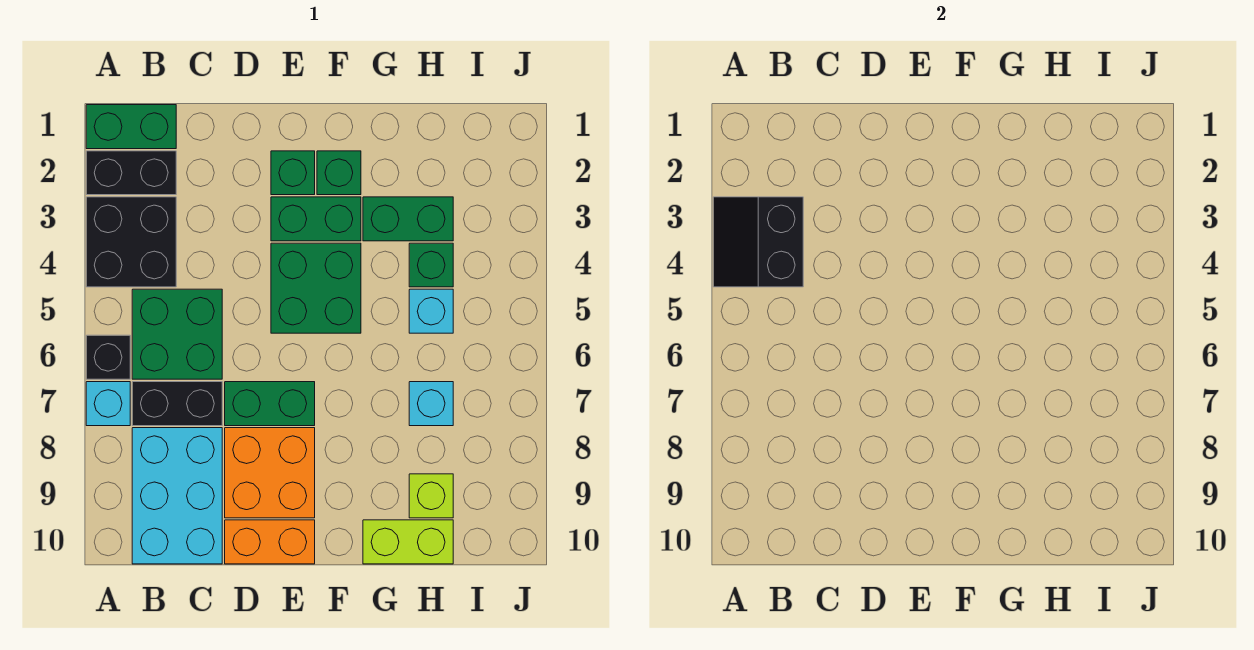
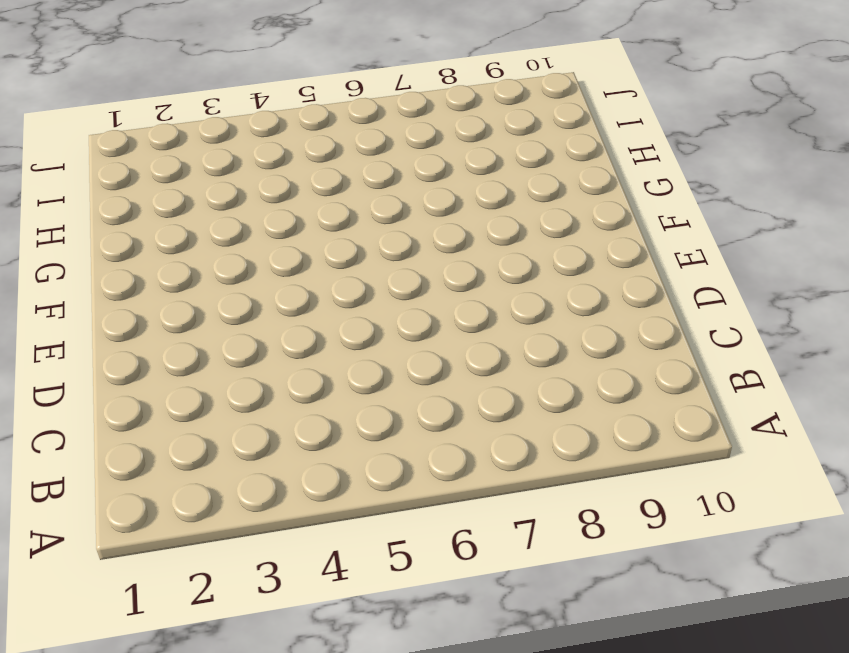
none -> green brick A1:B1 level 1
none -> black brick A2:B2 level 1
none -> black brick A3:B4 level 1

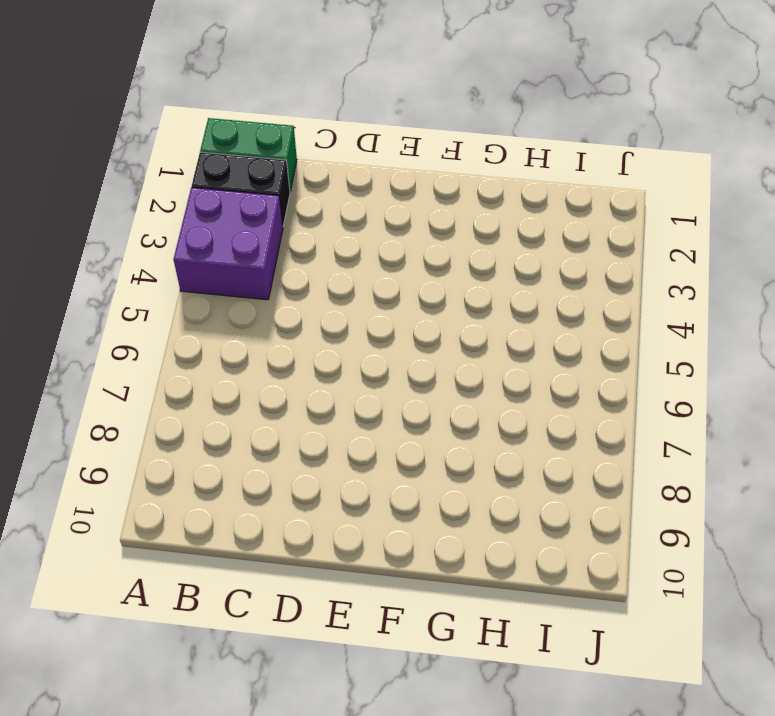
purple brick A3:B4 level 1 -> black brick A3:B4 level 1
none -> black brick A6 level 1
none -> cyan brick A7 level 1
none -> green brick B5:C6 level 1

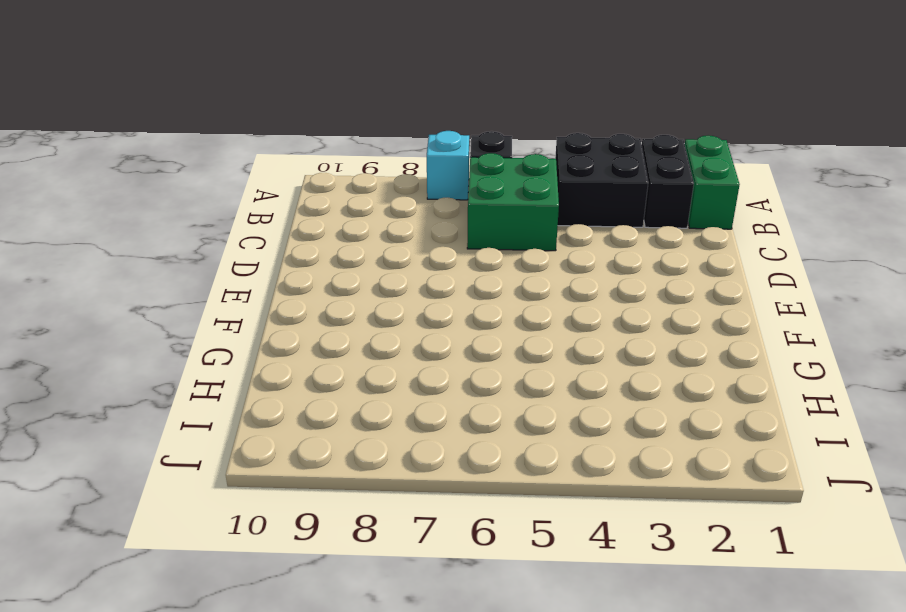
none -> black brick B7:C7 level 1
none -> cyan brick B8:C10 level 1
none -> green brick D7:E7 level 1

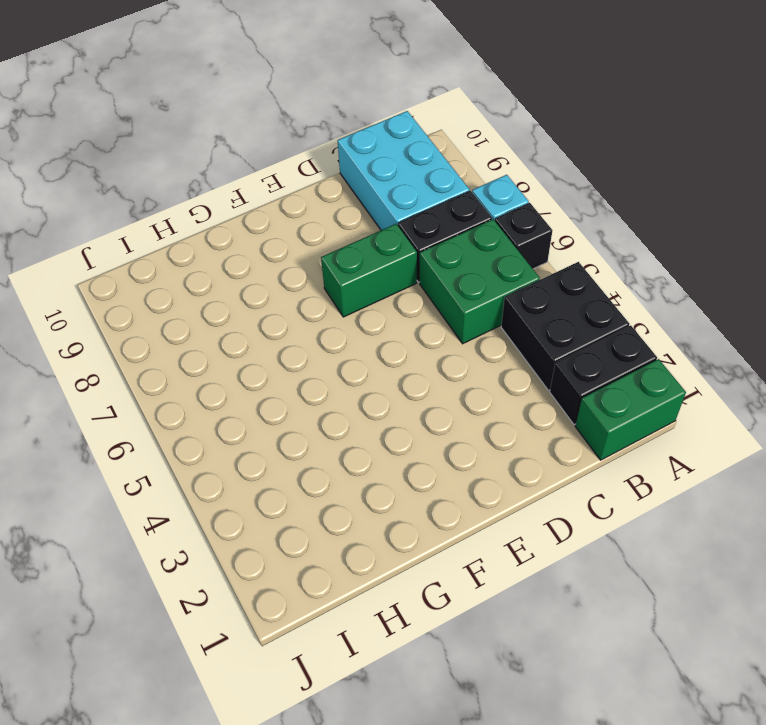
none -> orange brick D8:E9 level 1
none -> orange brick D10:E10 level 1
none -> green brick E2 level 1

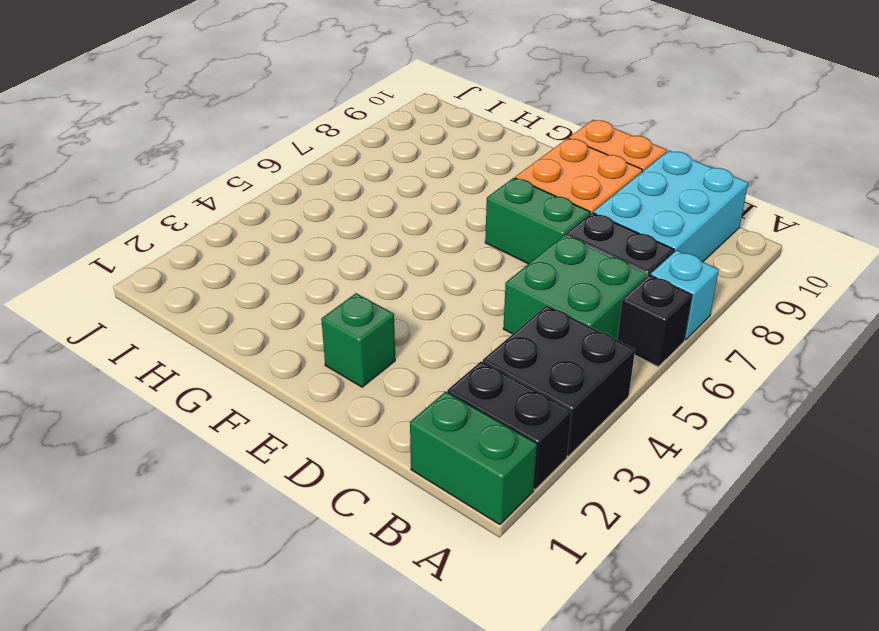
none -> green brick E3:F3 level 1
none -> green brick E4:F5 level 1
none -> green brick F2 level 1

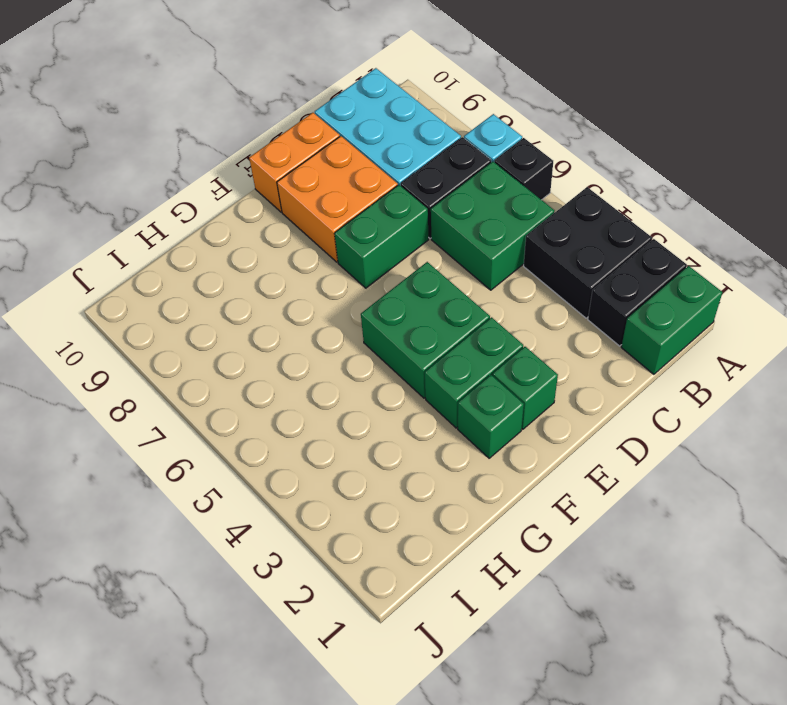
none -> green brick G3:H3 level 1
none -> lime brick G10:H10 level 1
none -> green brick H4 level 1

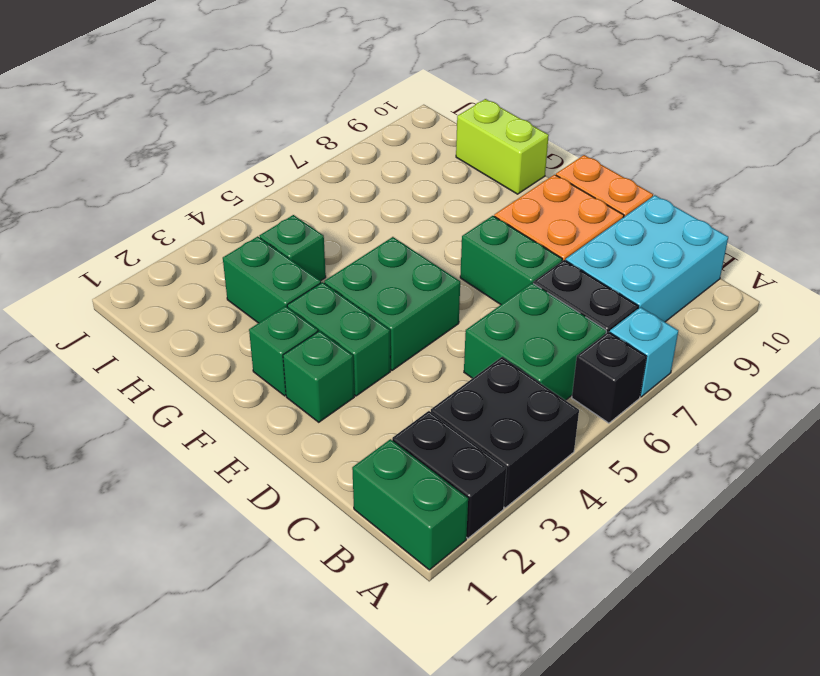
none -> cyan brick H5 level 1
none -> cyan brick H7 level 1
none -> lime brick H9 level 1

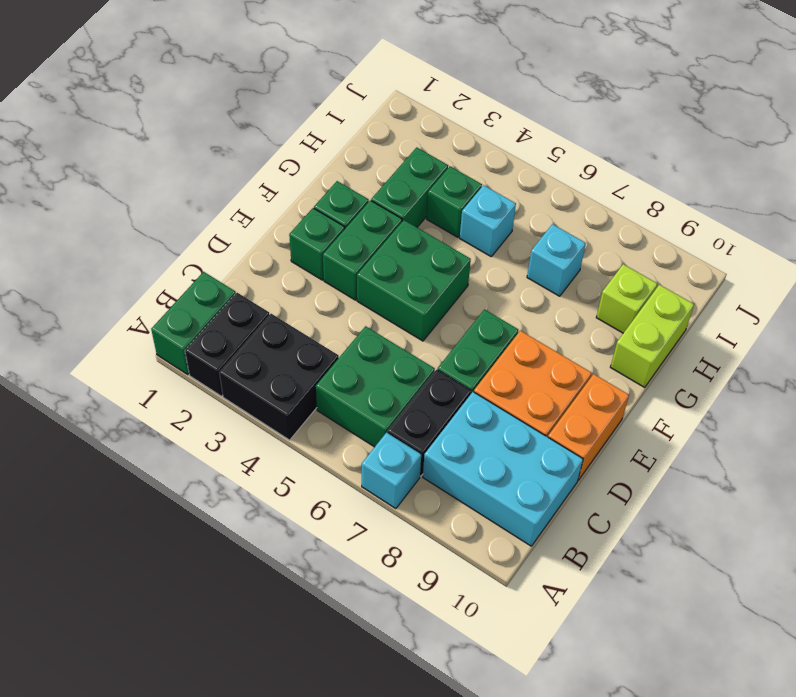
none -> black brick A6 level 1
none -> black slope A3:B4 level 2 top B

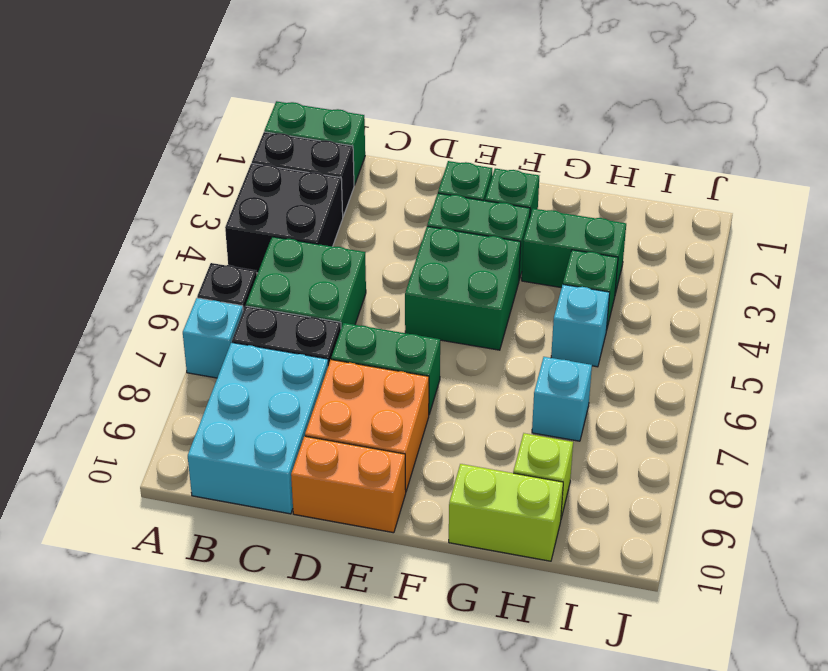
none -> black slope A3:B4 level 2 top B

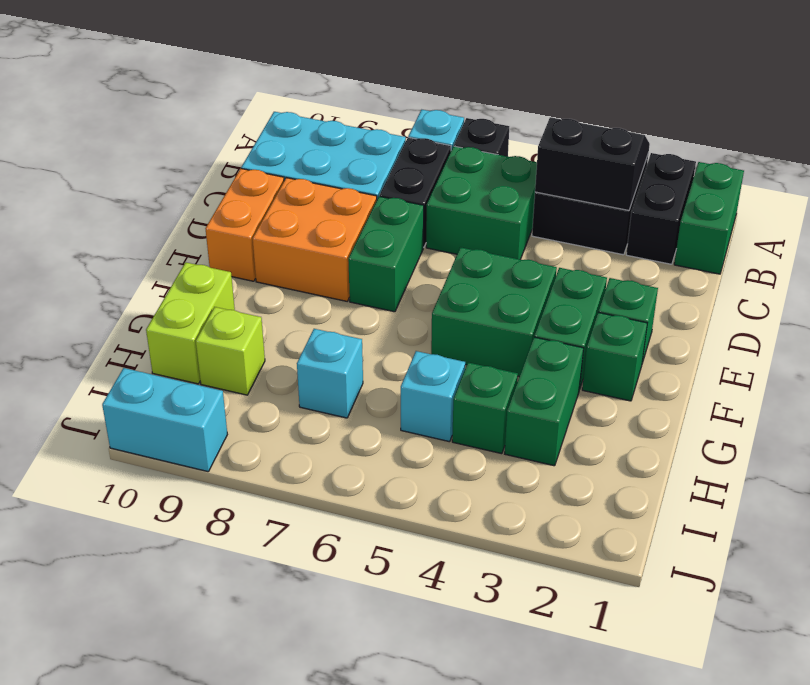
cyan brick J9:J10 level 1 -> none

